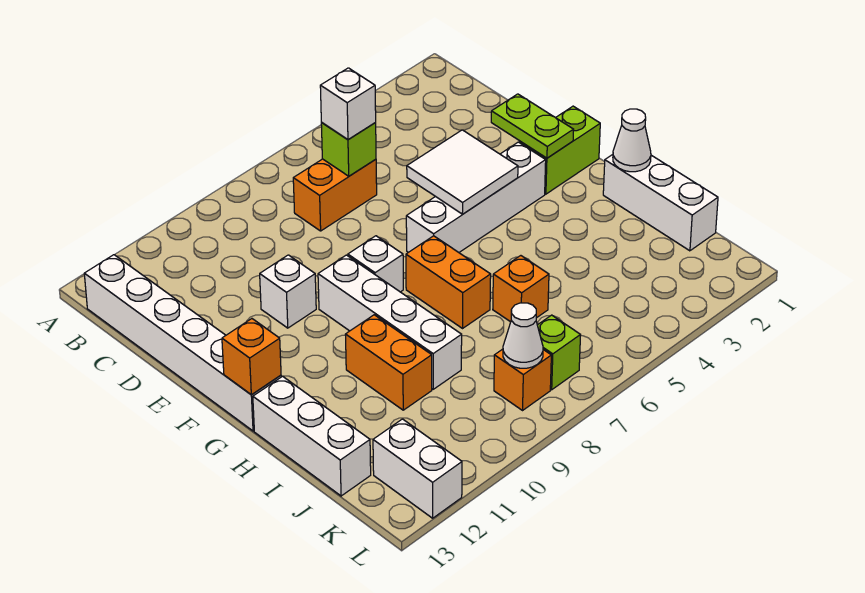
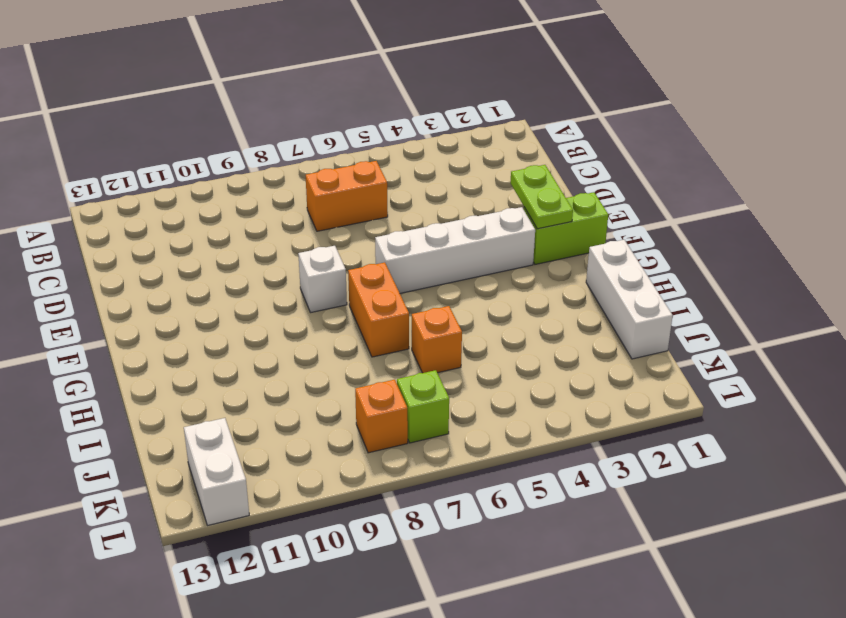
none -> white brick B13:G13 level 1
none -> white brick E10 level 1
none -> white brick F9:I9 level 1

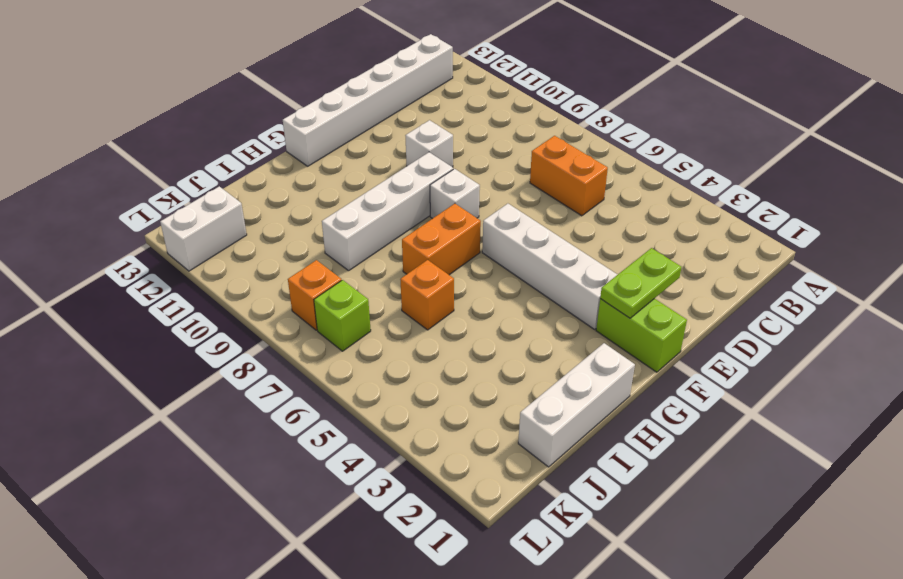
none -> orange brick H10:I10 level 1
none -> white brick H13:J13 level 1
none -> lime brick C6 level 2

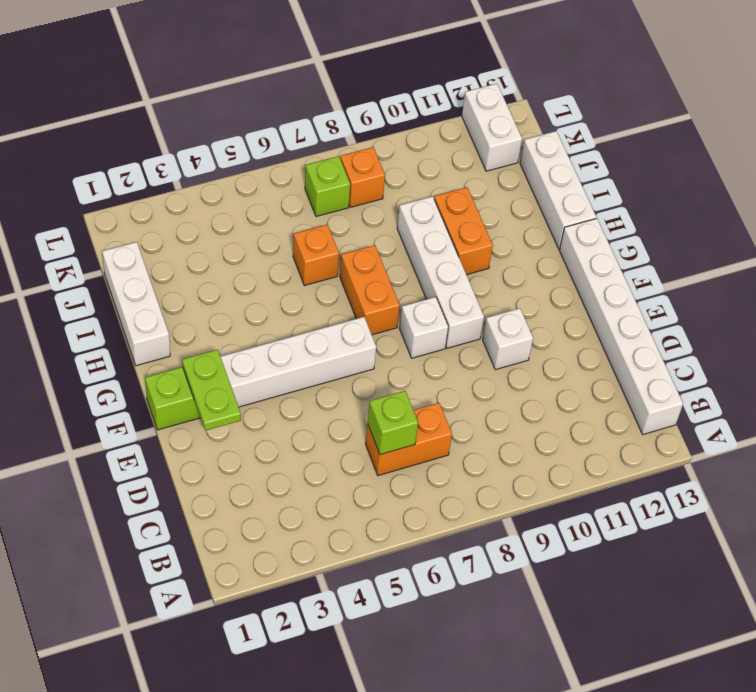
none -> white tile E4:F5 level 2
none -> orange brick G13 level 2
none -> white cone H1 level 2

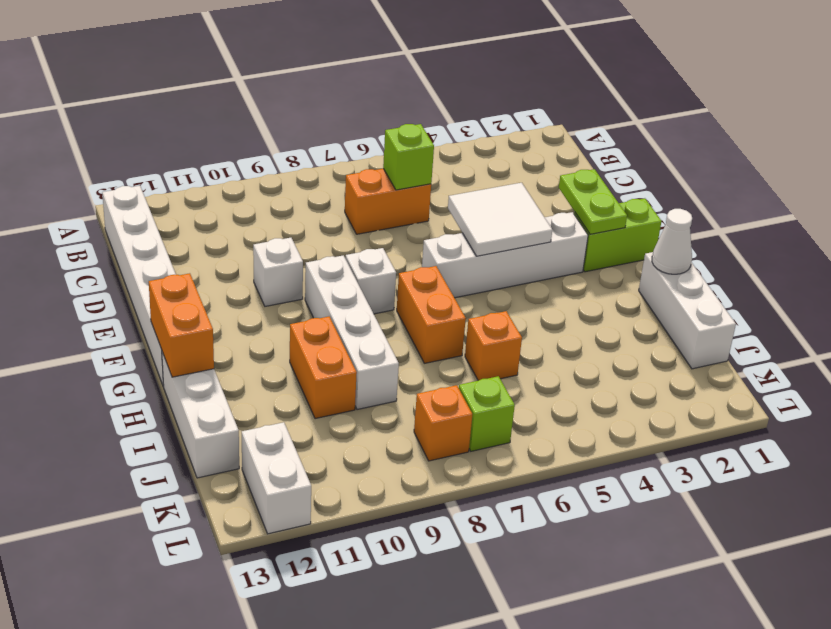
orange brick G13:H13 level 2 -> orange brick G13 level 2
none -> white cone K8 level 2
none -> white brick C6 level 3

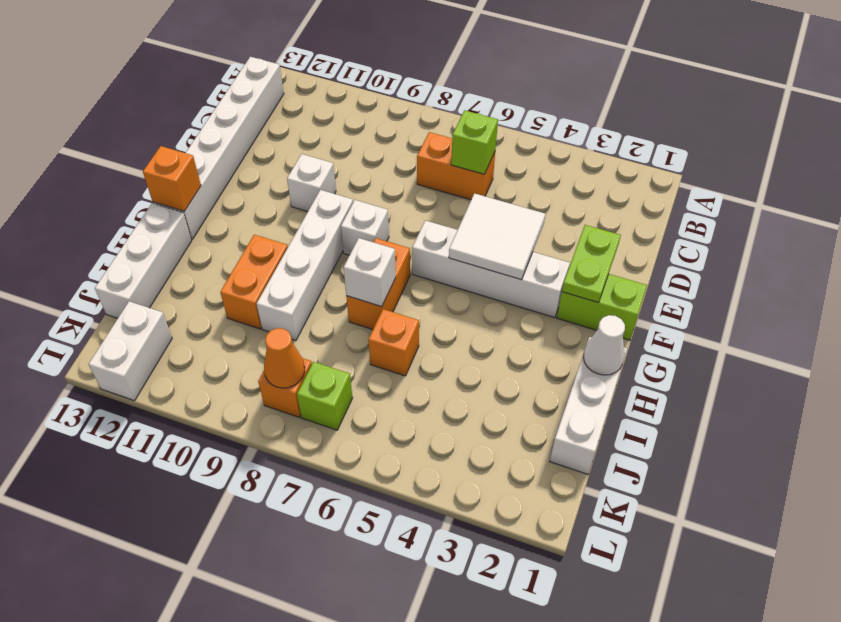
white brick H7 level 2 -> white brick C6 level 3
orange cone K8 level 2 -> white cone K8 level 2

